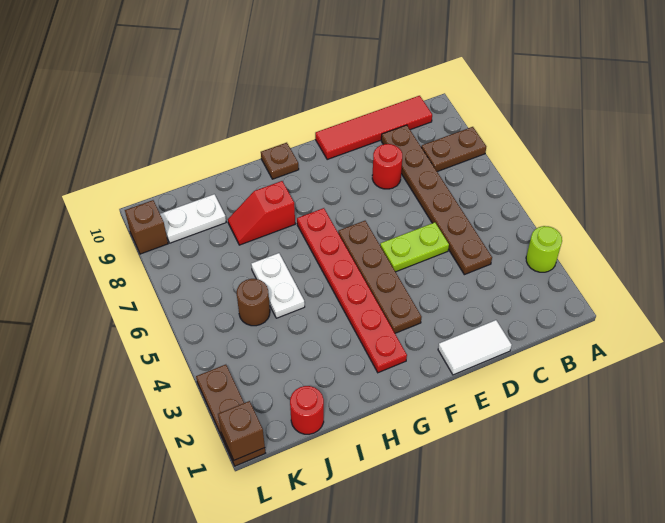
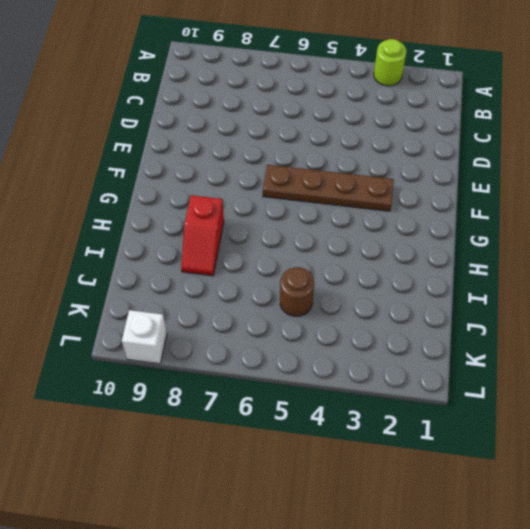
white brick L9 level 1 -> brown brick L9 level 1
none -> brown plate A8:B8 level 1
none -> red tile B10:E10 level 1
none -> brown plate C4:C9 level 1

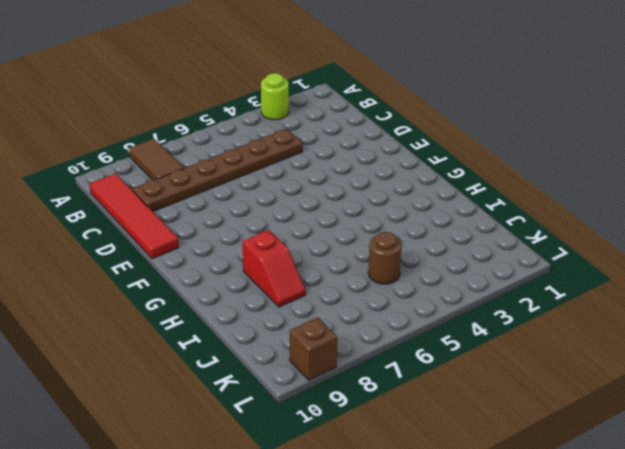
brown tile A8:B8 level 1 -> brown plate A8:B8 level 1
none -> white tile D1:E1 level 1
none -> lime plate D5:E5 level 1
none -> red round brick D8 level 1

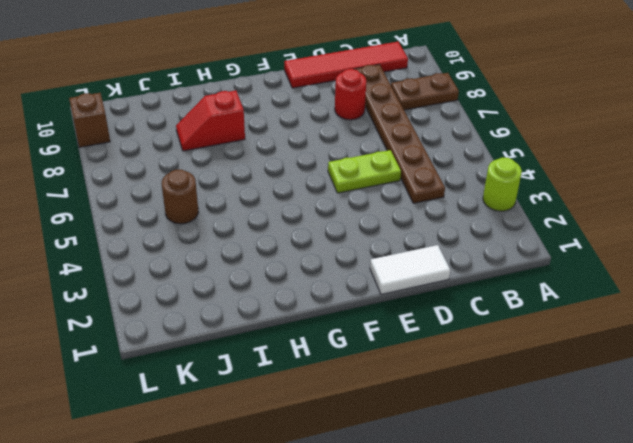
none -> brown plate F3:F6 level 1
none -> red plate G2:G7 level 1
none -> brown plate G10 level 1

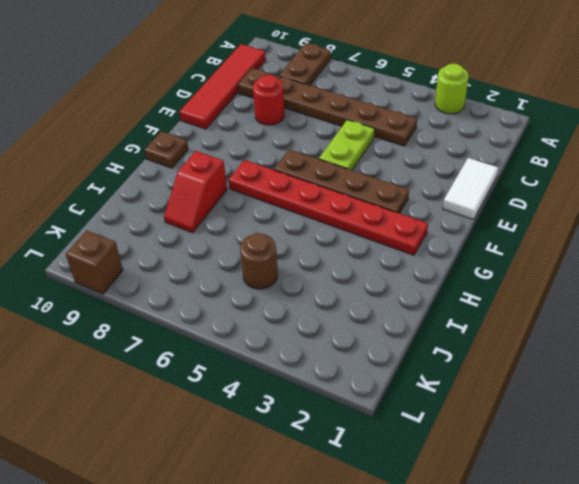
none -> white plate I5:I6 level 1
none -> red round brick J1 level 1
none -> white plate J9:K9 level 1

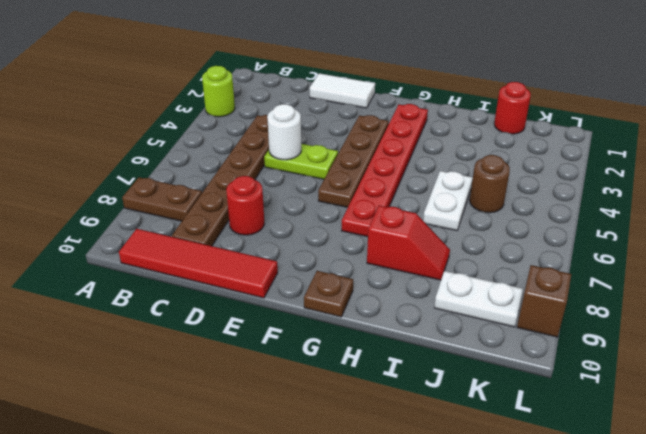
white round brick D5 level 2 -> none
none -> brown plate L1:L3 level 1
none -> brown brick L1 level 2

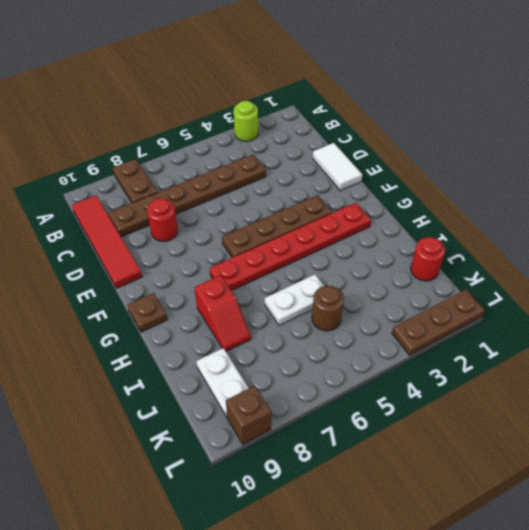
none -> lime plate D5:E5 level 1
none -> brown brick L1 level 2

